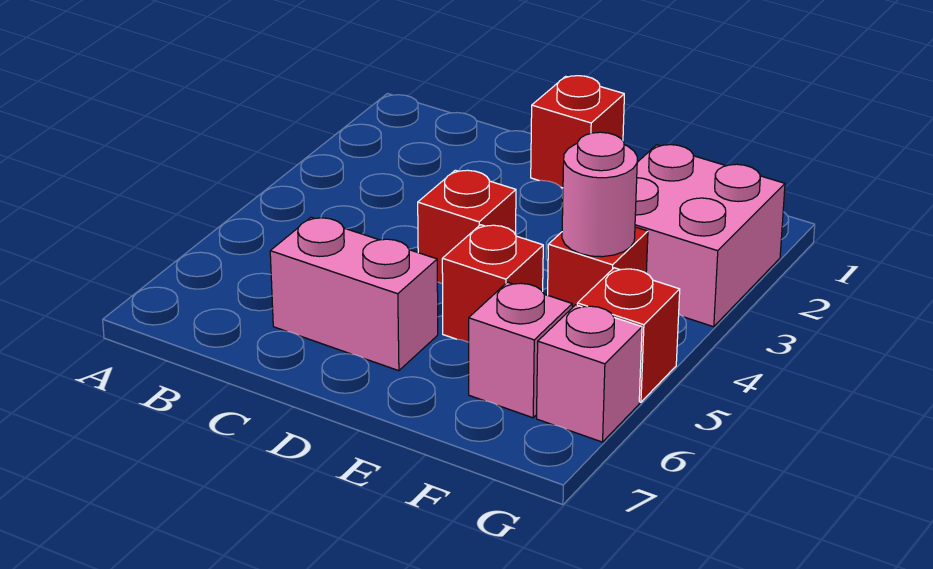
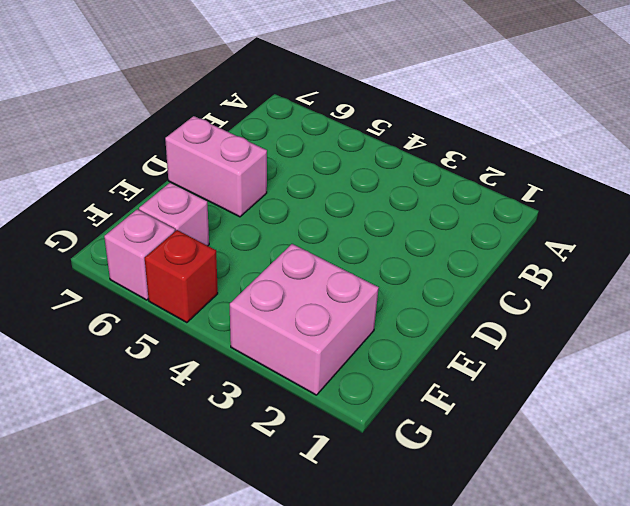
pink brick D6:D7 level 1 -> pink brick C6:D6 level 1
none -> red brick D1 level 1
none -> red brick D4 level 1

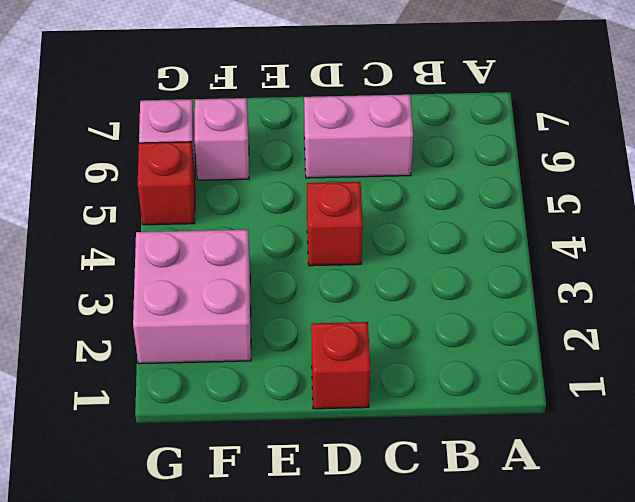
none -> red brick E5 level 1
none -> red brick F4 level 1

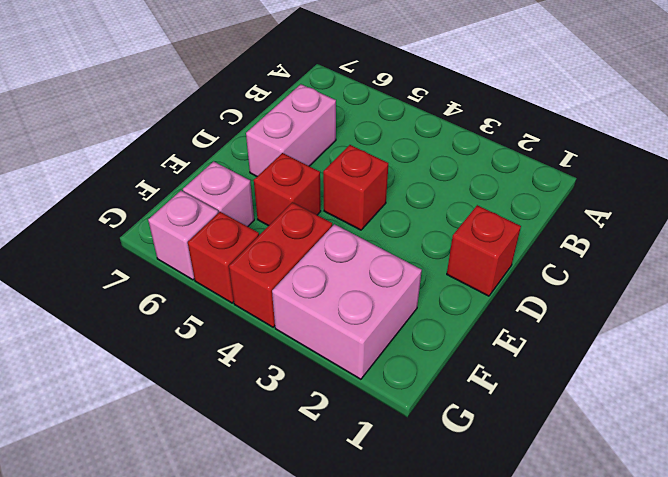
red brick F4:G4 level 1 -> red brick F4 level 1
none -> pink round brick F4 level 2

